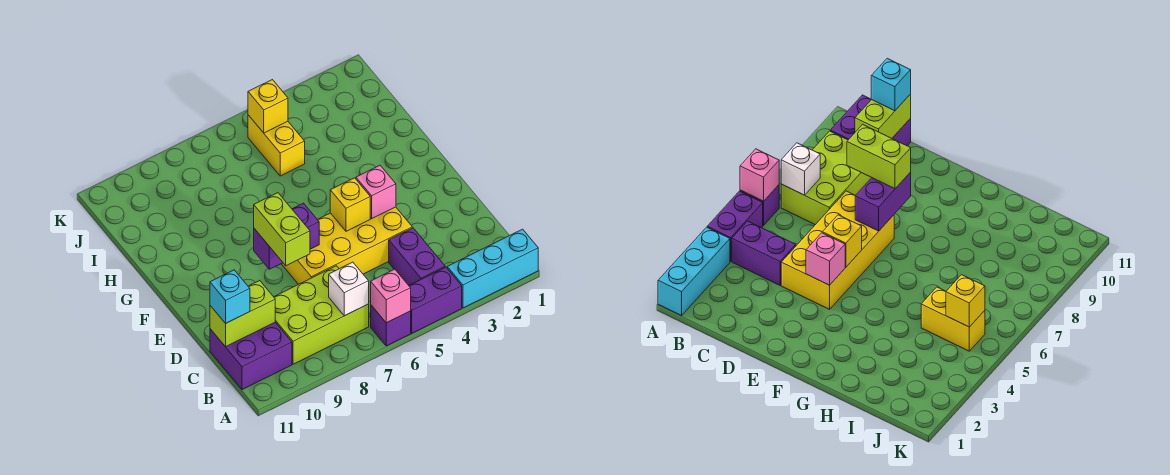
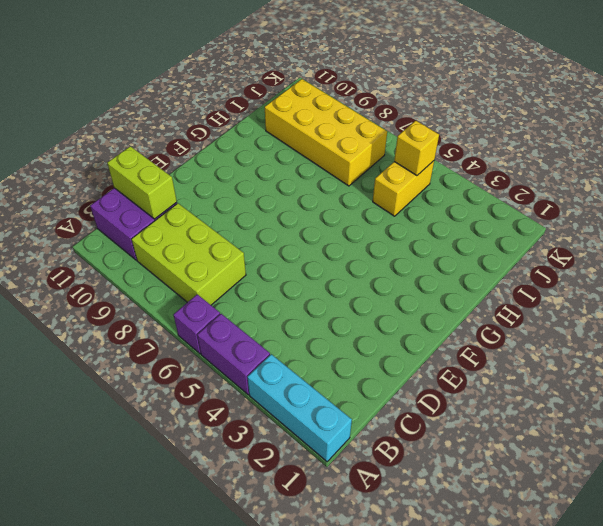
yellow brick I7:J10 level 1 -> yellow brick D4:E7 level 1
none -> purple brick B4:C4 level 1
none -> pink brick A6 level 2
none -> white brick B7 level 2

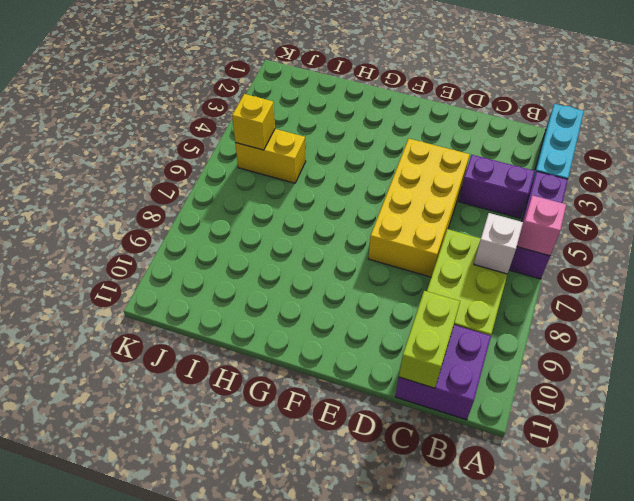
none -> pink brick E4 level 2
none -> yellow brick E5 level 2
none -> purple brick E7:E8 level 2

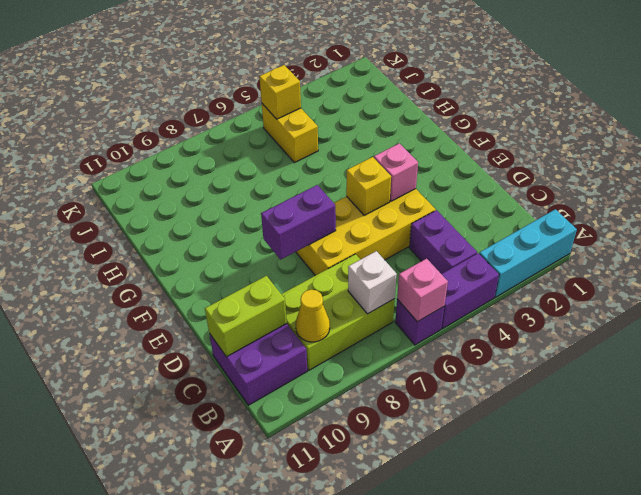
yellow cone B9 level 2 -> none
none -> cyan brick C11 level 3
none -> lime brick D8:E8 level 3

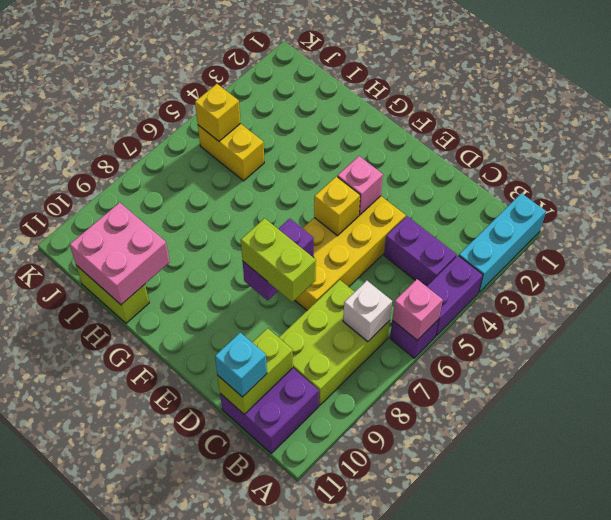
pink brick H10:I11 level 2 -> none
lime brick H11:I11 level 1 -> none

